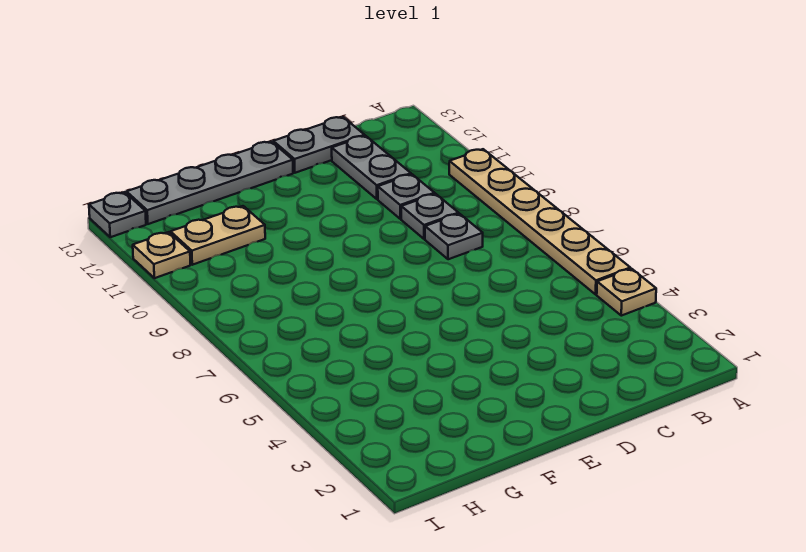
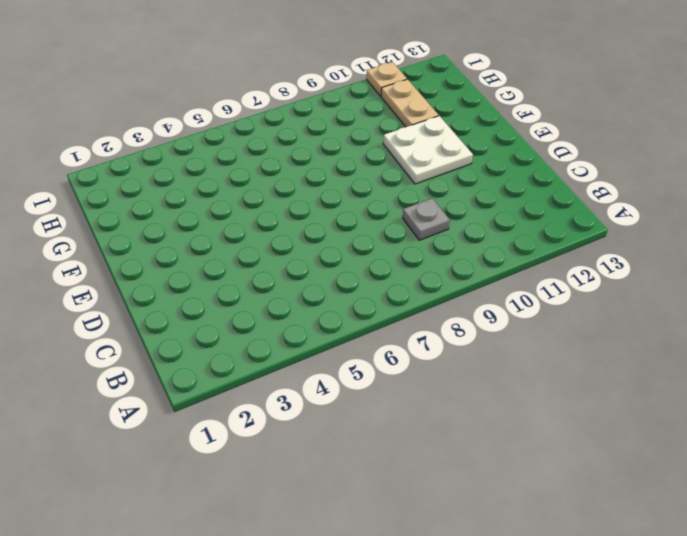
white plate E10:F11 level 1 -> none
none -> tan plate A4 level 1
none -> tan plate A5:A10 level 1

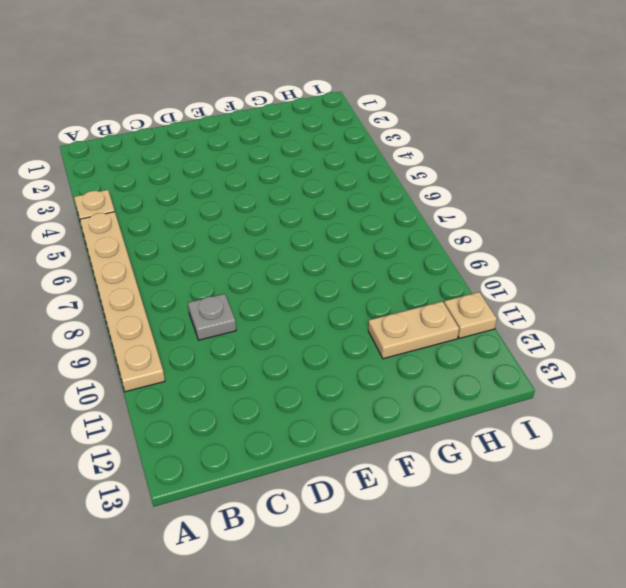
none -> grey plate C8 level 1
none -> grey plate C10 level 1

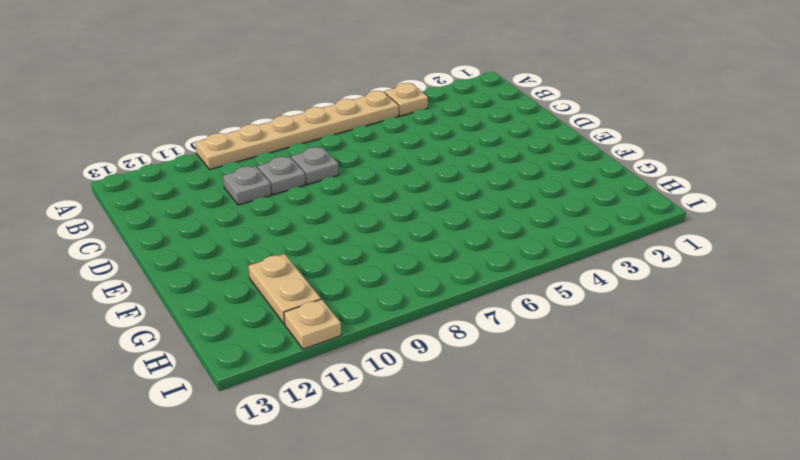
none -> grey plate C11:C12 level 1
none -> grey plate C13:D13 level 1

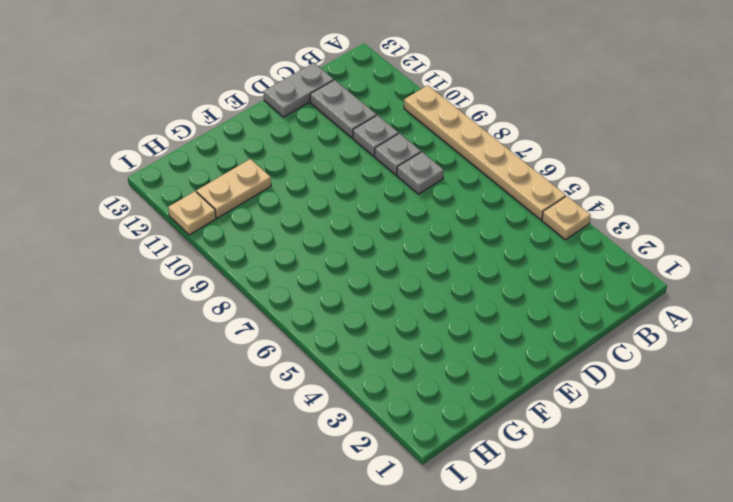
none -> grey plate E13:H13 level 1
none -> grey plate I13 level 1

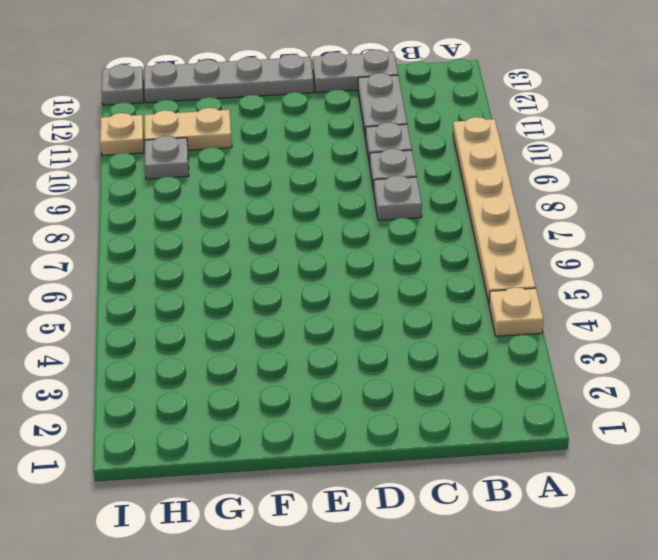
grey plate H10 level 1 -> none

